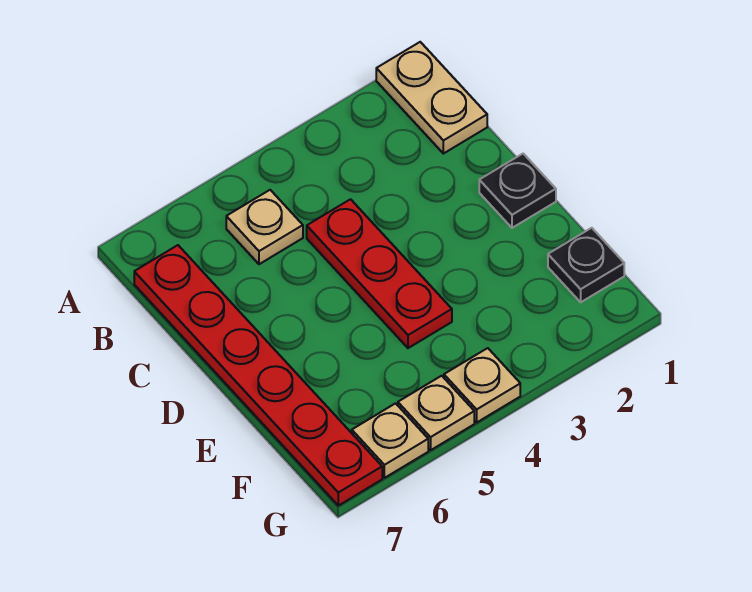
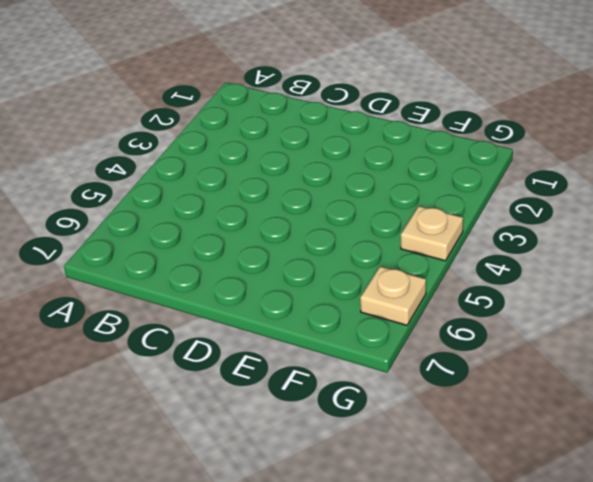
none -> tan plate A1:B1 level 1
none -> tan plate B5 level 1

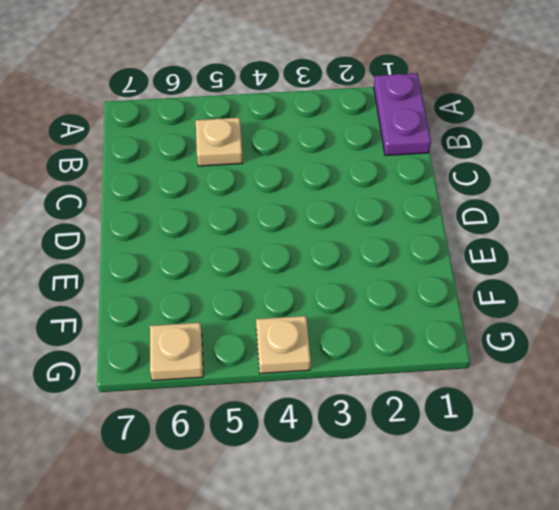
purple plate A1:B1 level 1 -> tan plate A1:B1 level 1
none -> red plate B7:G7 level 1
none -> red plate C4:E4 level 1

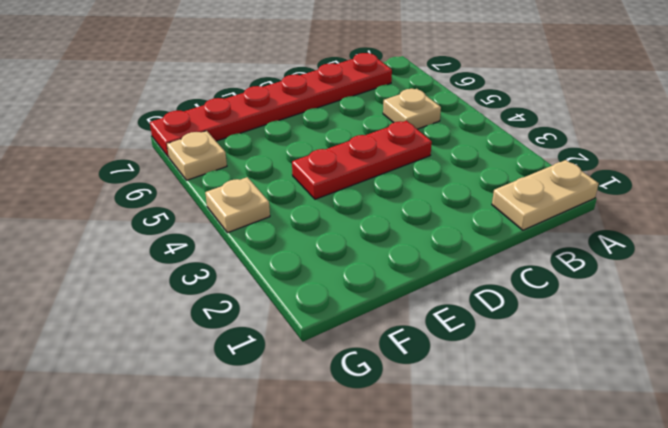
none -> black plate D1 level 1
none -> black plate F1 level 1

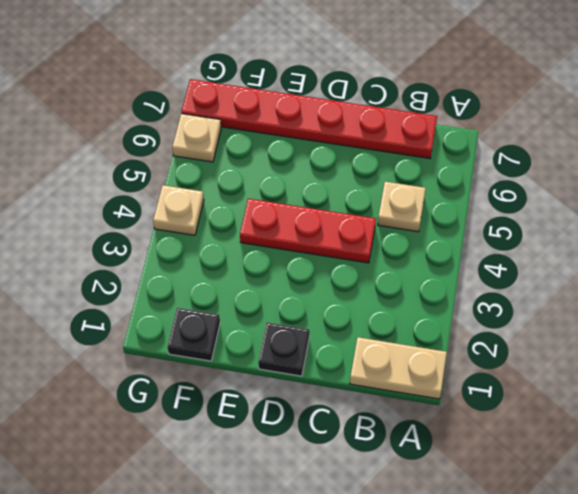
none -> tan plate G5 level 1

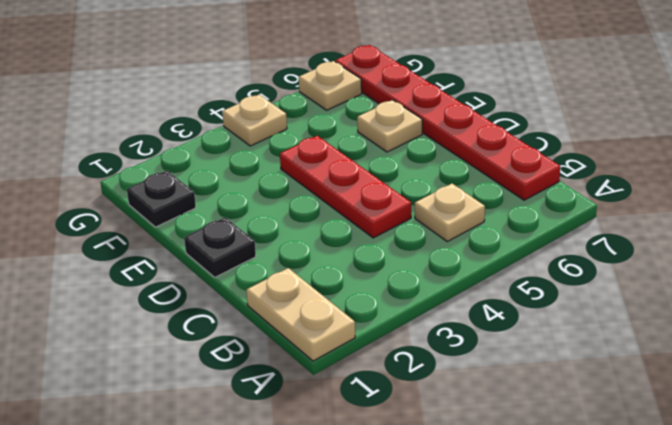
tan plate E6 level 1 -> tan plate G5 level 1

